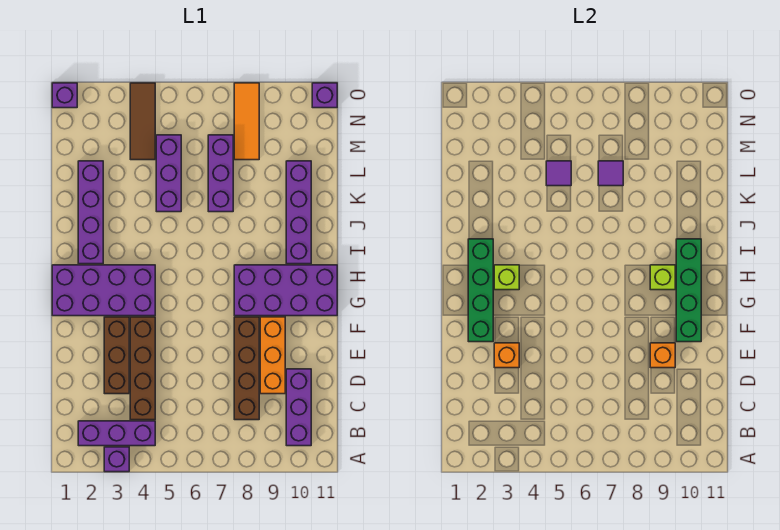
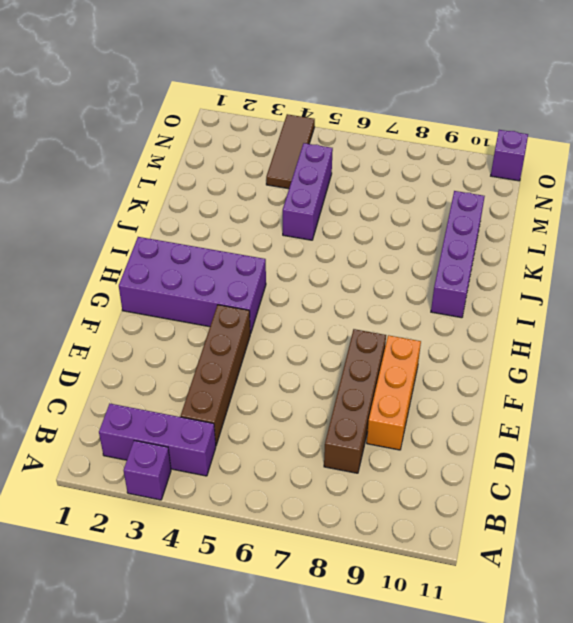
none -> purple brick B10:D10 level 1
none -> brown brick D3:F3 level 1
none -> purple brick G8:H11 level 1

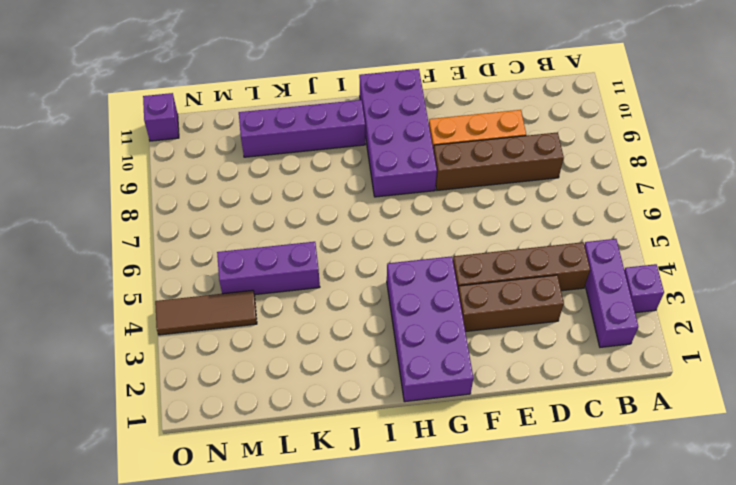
none -> purple brick B10:D10 level 1
none -> purple brick I2:L2 level 1
none -> purple brick K7:M7 level 1

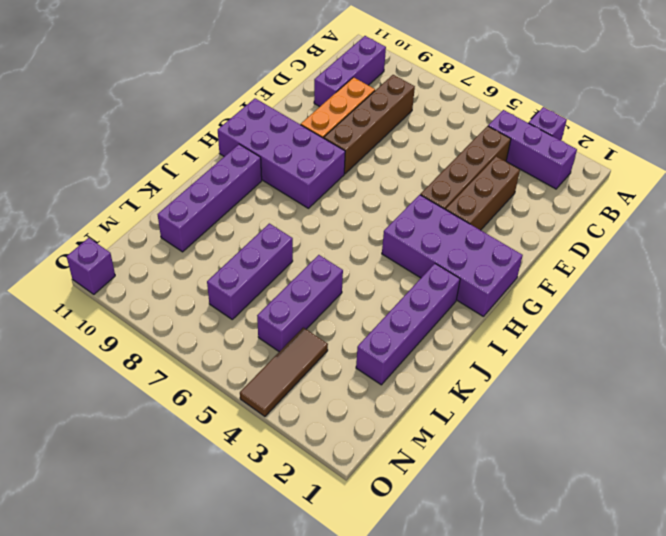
none -> orange tile M8:O8 level 1
none -> purple brick O1 level 1
none -> orange brick E3 level 2

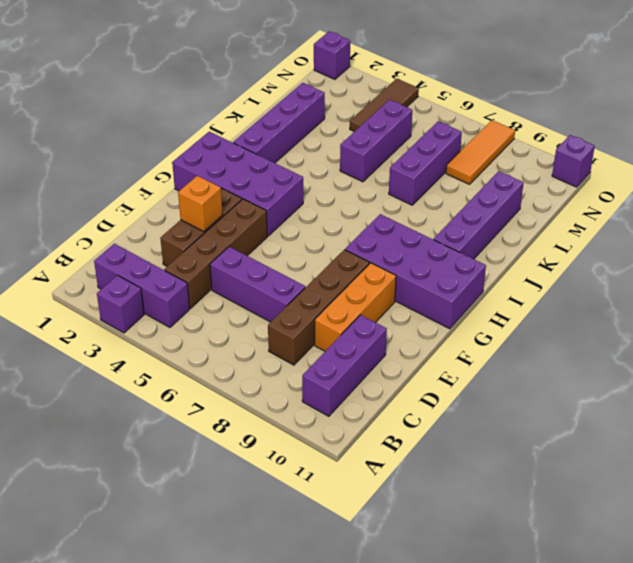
purple brick D5:D7 level 1 -> none
none -> orange brick E9 level 2
none -> green brick F2:I2 level 2
none -> green brick F10:I10 level 2

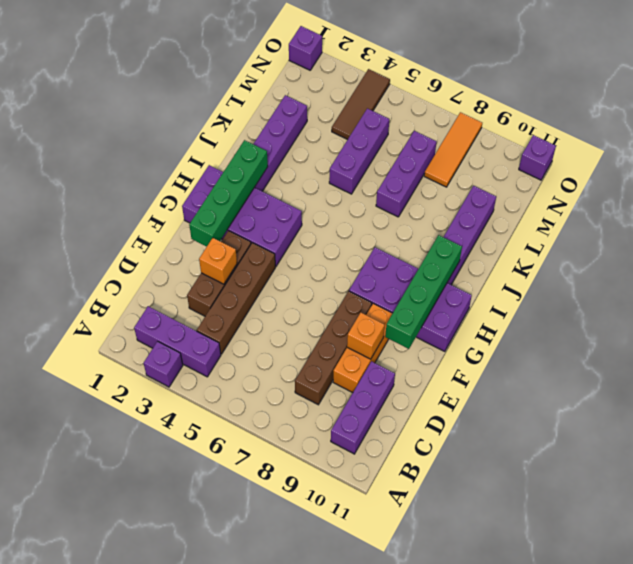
none -> lime brick H3 level 2
none -> lime brick H9 level 2
none -> purple tile L5 level 2

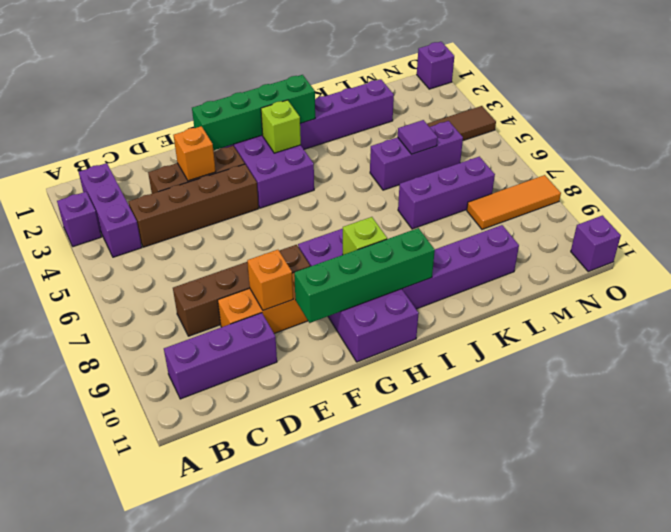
none -> purple tile L7 level 2

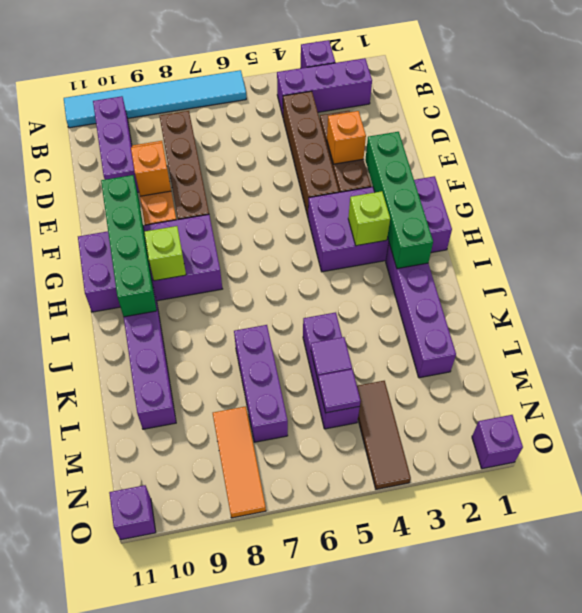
cyan tile A6:A11 level 1 -> none
purple tile M5 level 2 -> purple tile L7 level 2

